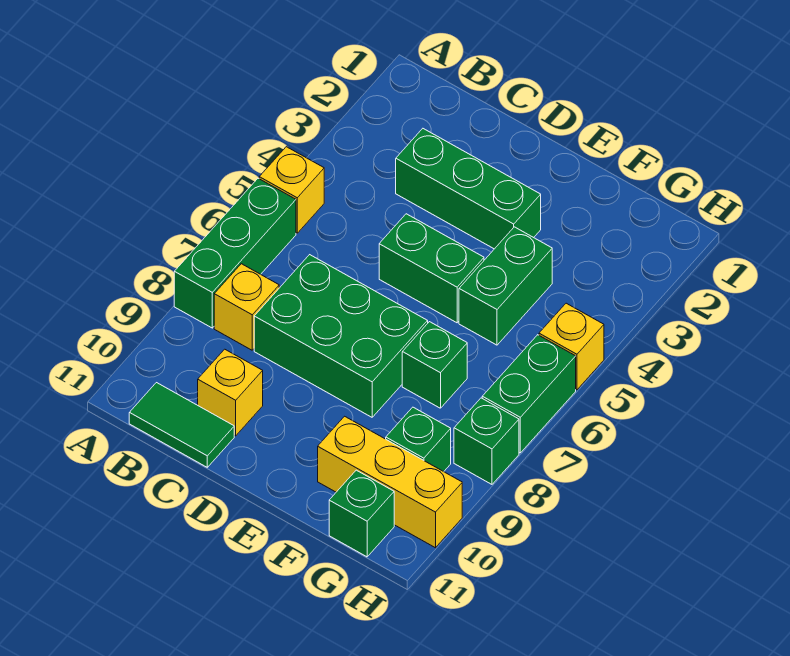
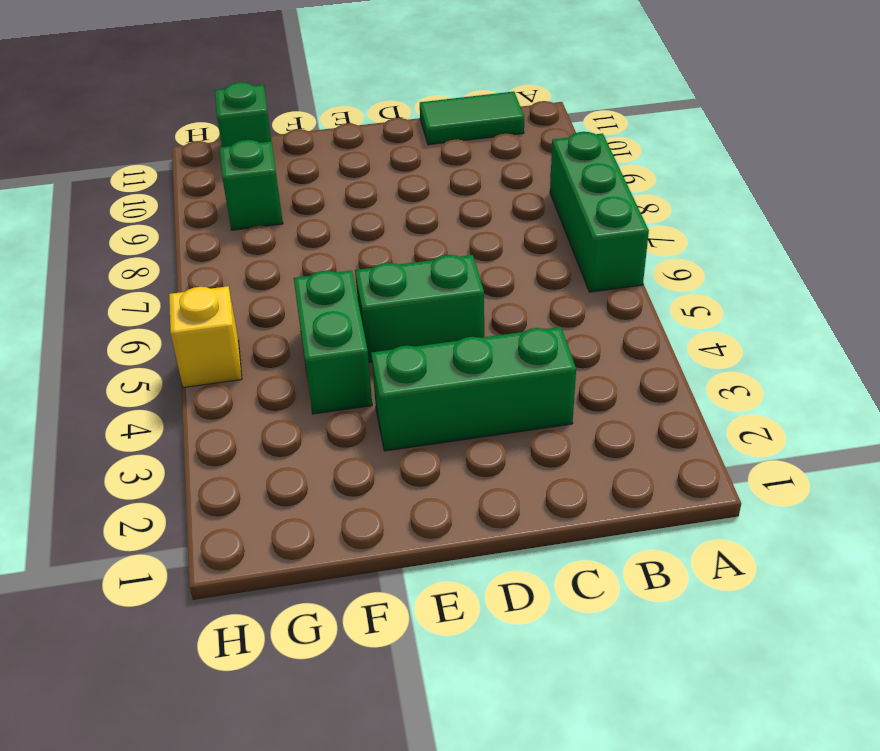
none -> yellow brick A5 level 1
none -> yellow brick B8 level 1
none -> green brick C7:E8 level 1

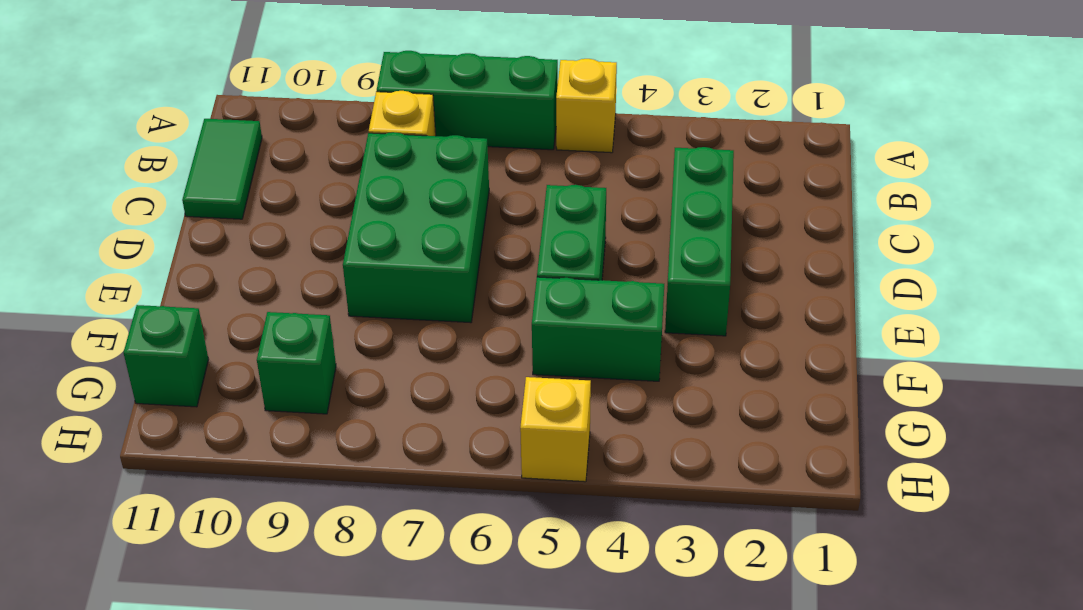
none -> yellow brick C10 level 1
none -> green brick F7 level 1
none -> yellow brick F10:H10 level 1

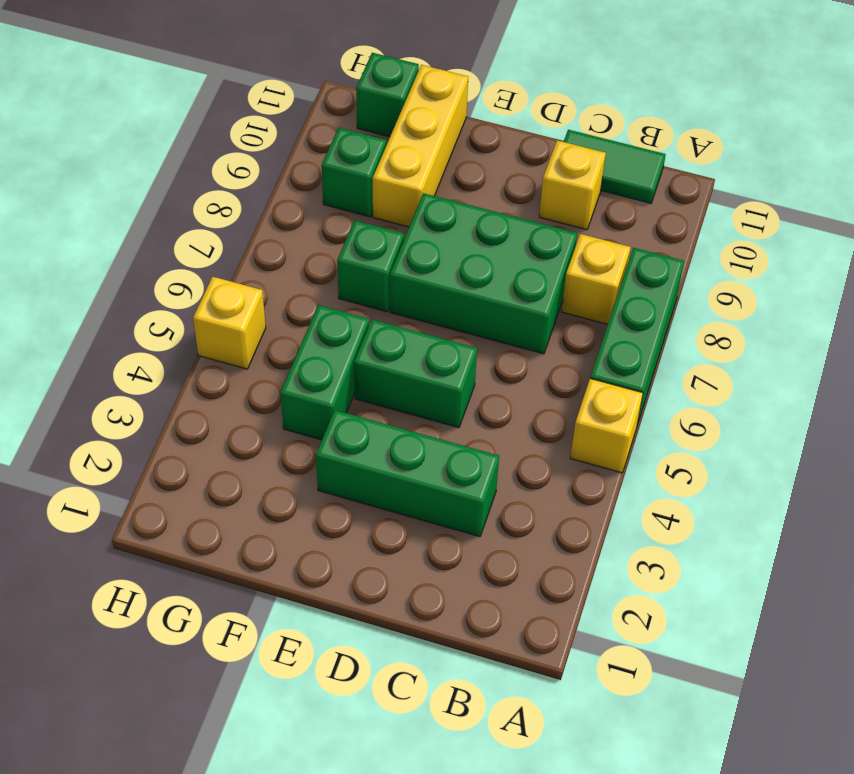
yellow brick F9:F11 level 1 -> yellow brick F10:H10 level 1
none -> green brick H6:H7 level 1
none -> green brick H8 level 1

